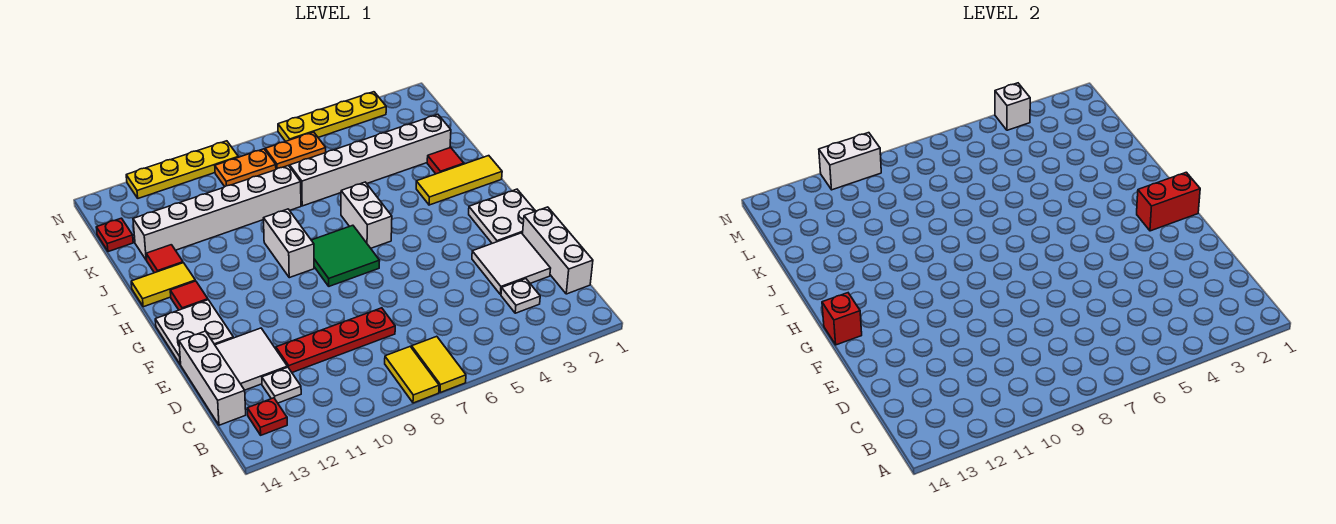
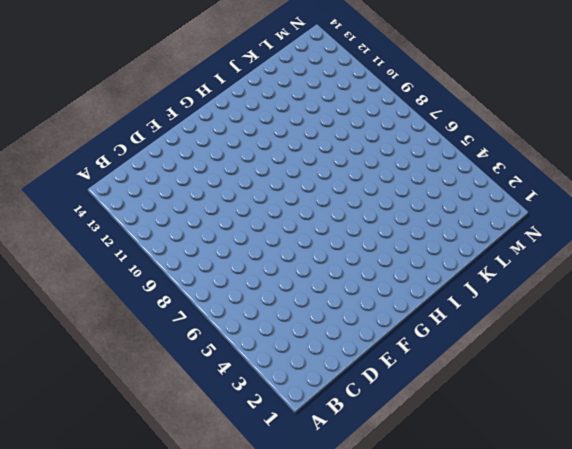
none -> yellow tile A7:B7 level 1
none -> yellow tile A8:B8 level 1
none -> red plate B13 level 1
none -> white brick C1:E1 level 1

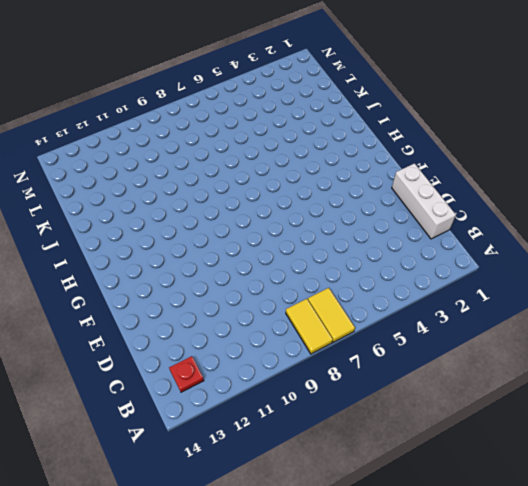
none -> white plate C3 level 1
none -> white plate C12 level 1
none -> white brick C14:E14 level 1
none -> white tile D2:E3 level 1

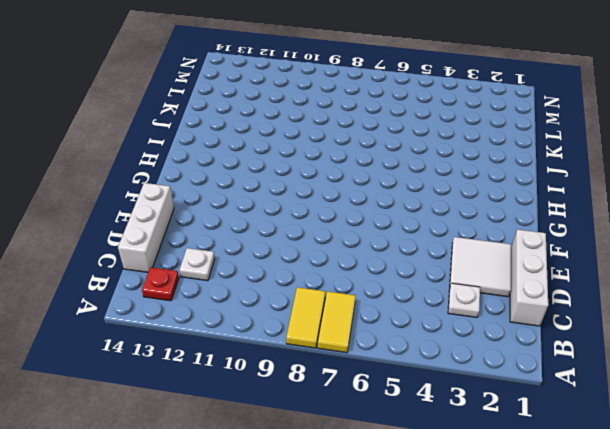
none -> red plate D8:D11 level 1
none -> white tile D12:E13 level 1
none -> white plate F1:G2 level 1
none -> white plate F13:G14 level 1

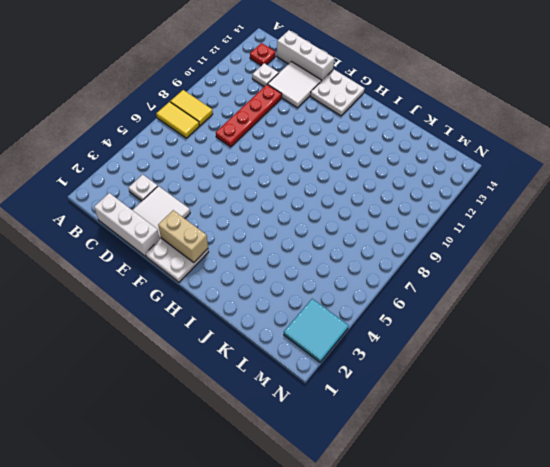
tan brick F2:G2 level 2 -> red brick G1:G2 level 2
cyan tile M2:N3 level 1 -> yellow plate N3:N6 level 1
none -> green tile G7:H8 level 1
none -> white brick H6:I6 level 1
none -> white brick H9:I9 level 1
none -> red tile H13 level 1

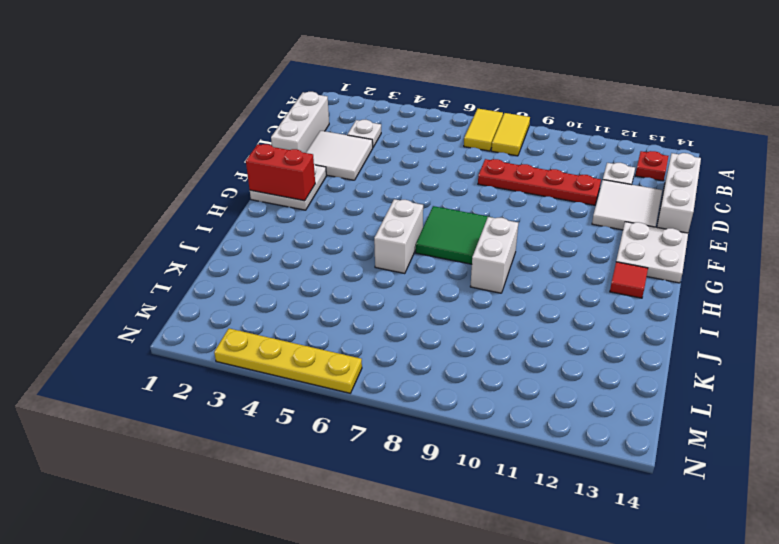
none -> yellow tile I1:I3 level 1
none -> yellow tile I13:I14 level 1
none -> red tile J2 level 1
none -> red tile J13 level 1

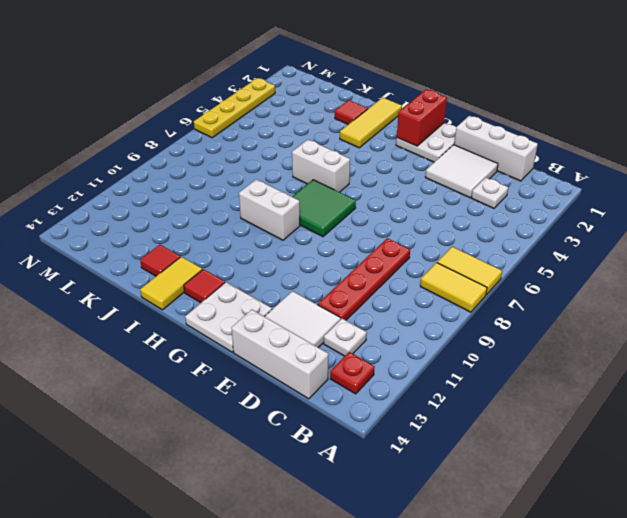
none -> white brick K2:K7 level 1
none -> white brick K8:K13 level 1
none -> red plate L14 level 1
none -> orange plate M6:M7 level 1

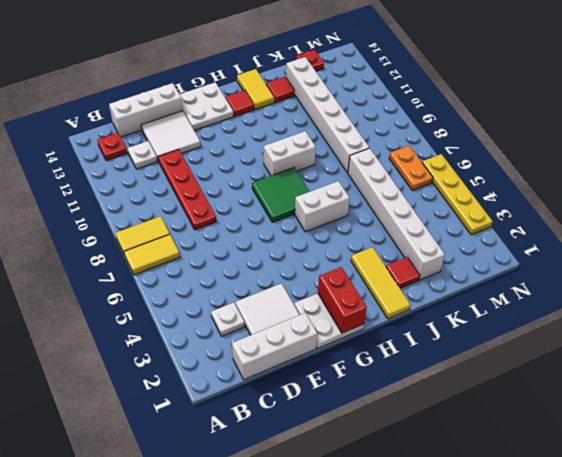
none -> orange plate M8:M9 level 1
none -> yellow plate N9:N12 level 1
none -> red brick G14 level 2
none -> white brick N4 level 2

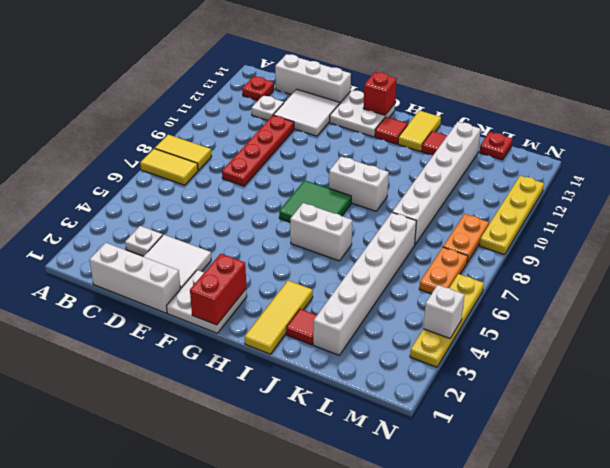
none -> white brick N10:N11 level 2

